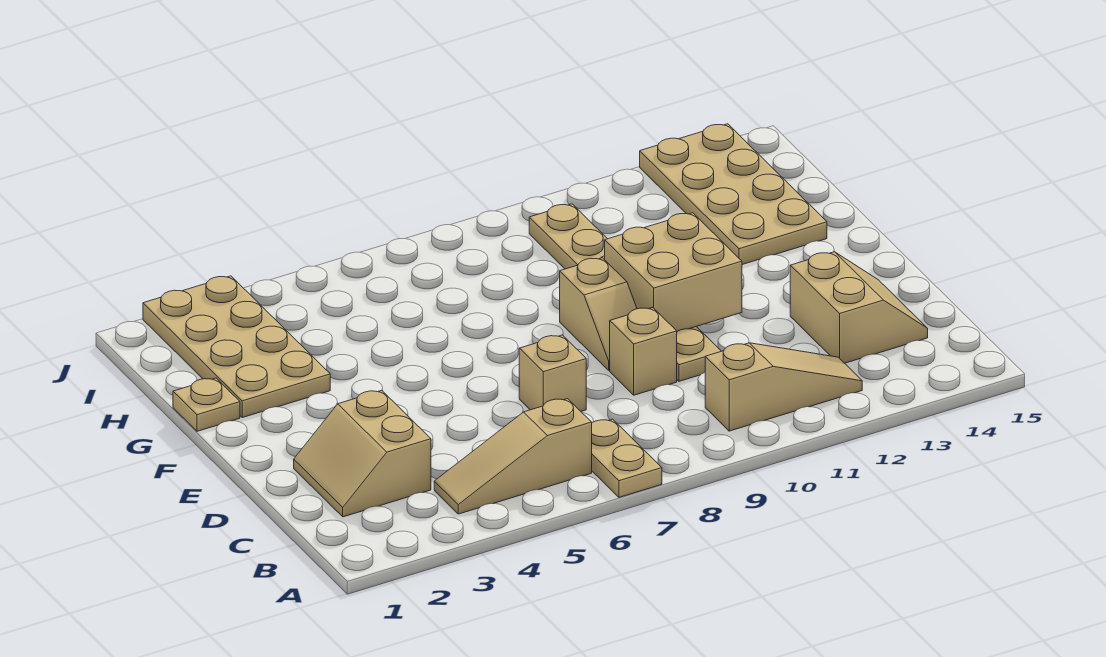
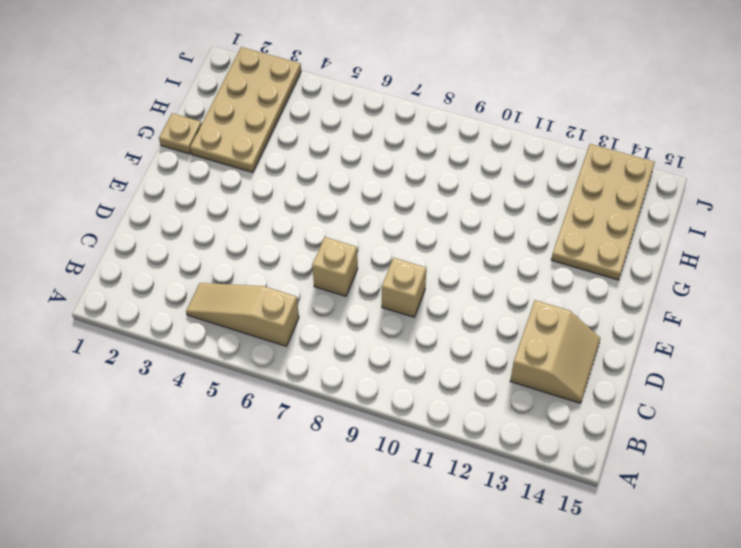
none -> tan plate A7:B7 level 1
none -> tan slope B10:B12 level 1 top 10
none -> tan slope C2:D3 level 1 top 3

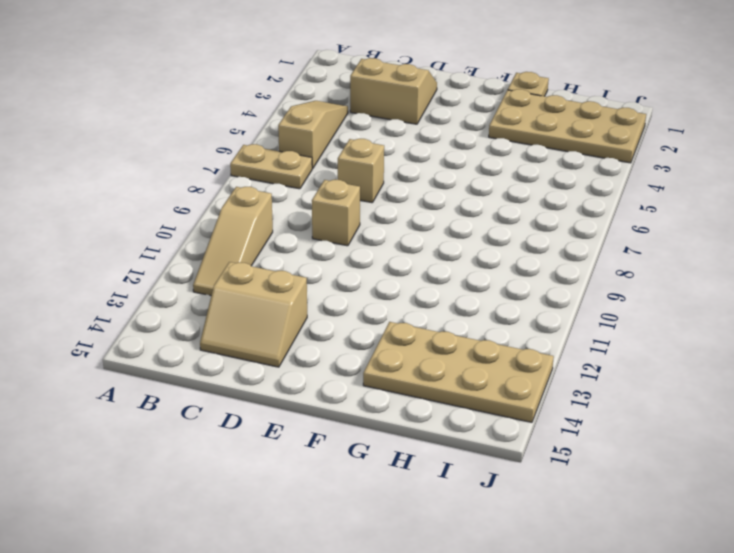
none -> tan plate D10:I10 level 1
none -> tan slope E9:F9 level 1 top F
none -> tan brick E10:F11 level 2

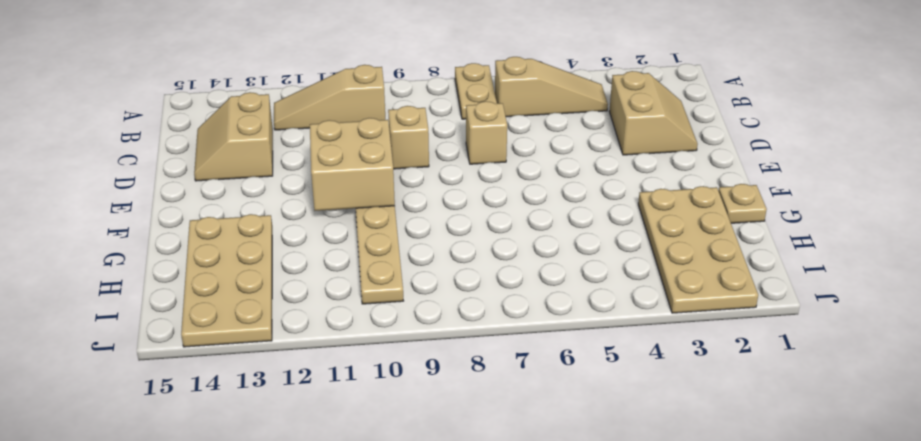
none -> tan slope E9:F9 level 1 top F

